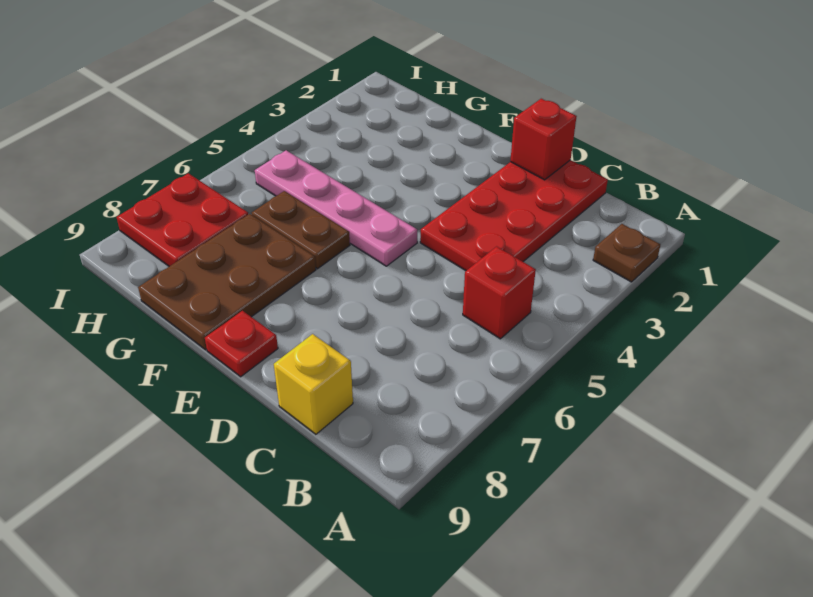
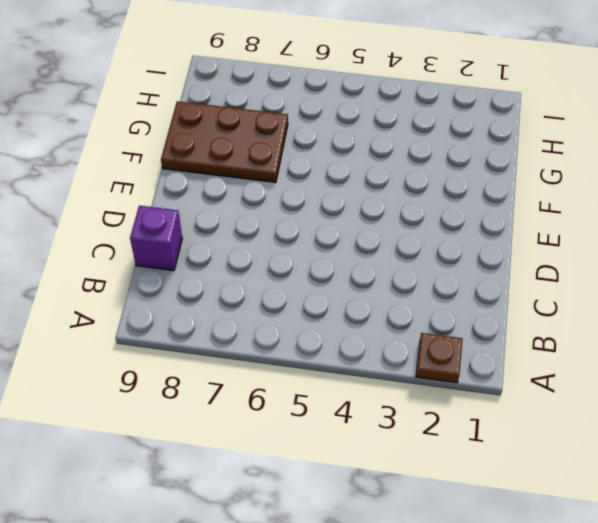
purple brick C9 level 1 -> yellow brick C9 level 1
none -> red brick B5 level 1
none -> red plate C1:D4 level 1

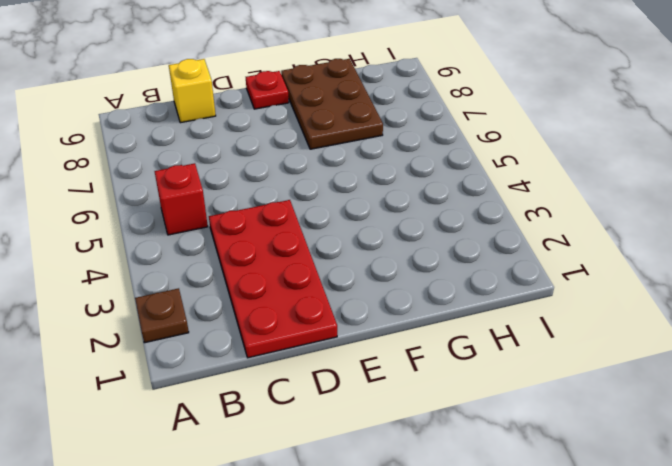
none -> pink plate E5:H5 level 1
none -> brown plate F6:G6 level 1

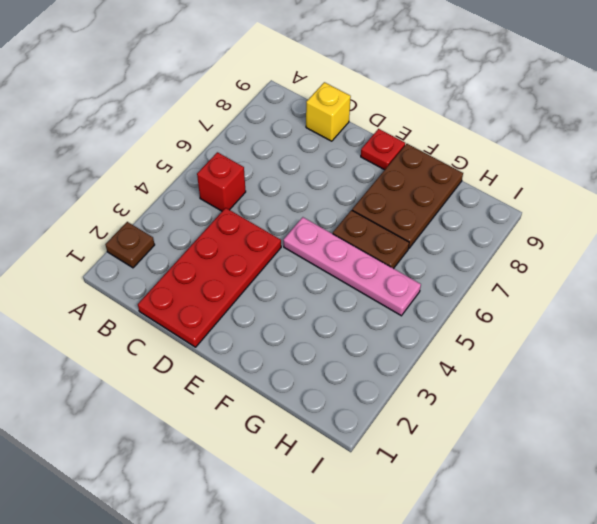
none -> red plate H7:I8 level 1
none -> red brick D1 level 2

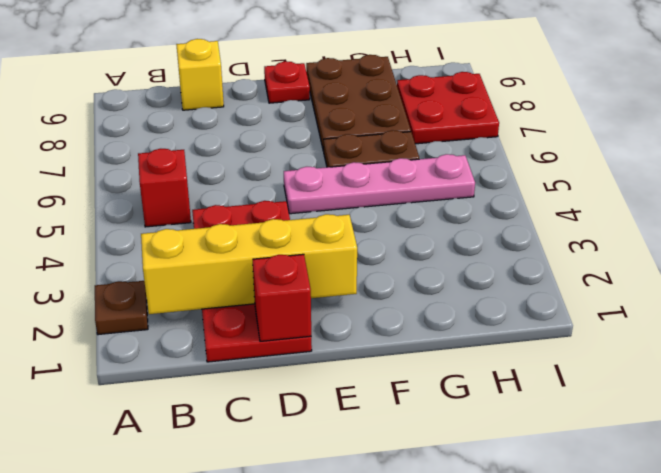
yellow brick B2:E2 level 2 -> none

